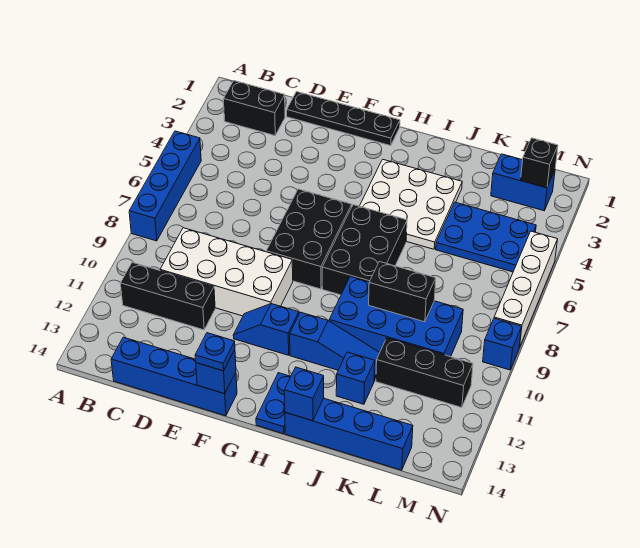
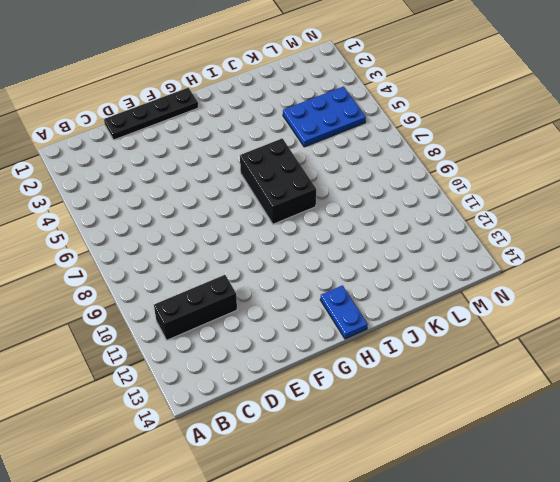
none -> blue brick A5:A8 level 1
none -> black brick B2:C2 level 1
none -> white brick C9:F10 level 1

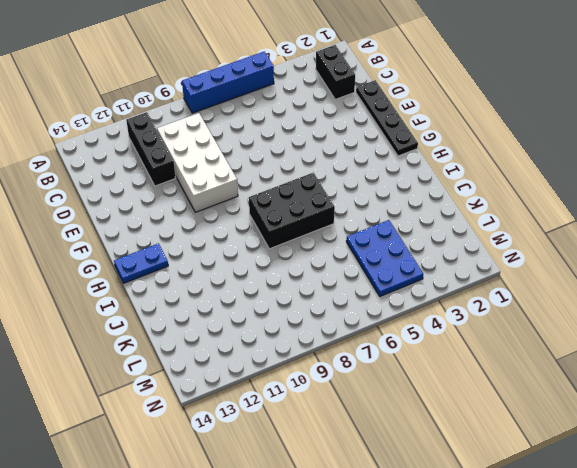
none -> blue brick C14:F14 level 1
none -> black brick F6:G8 level 1
none -> blue slope F11:G11 level 1 top G

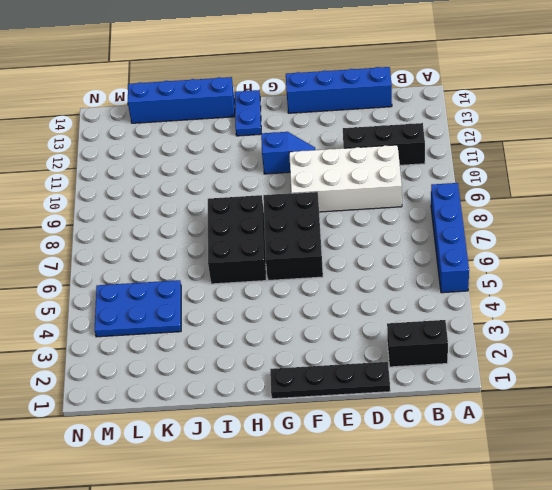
none -> white plate H3:J5 level 1
none -> blue slope H11:J11 level 1 top H
none -> blue brick I9:L10 level 1

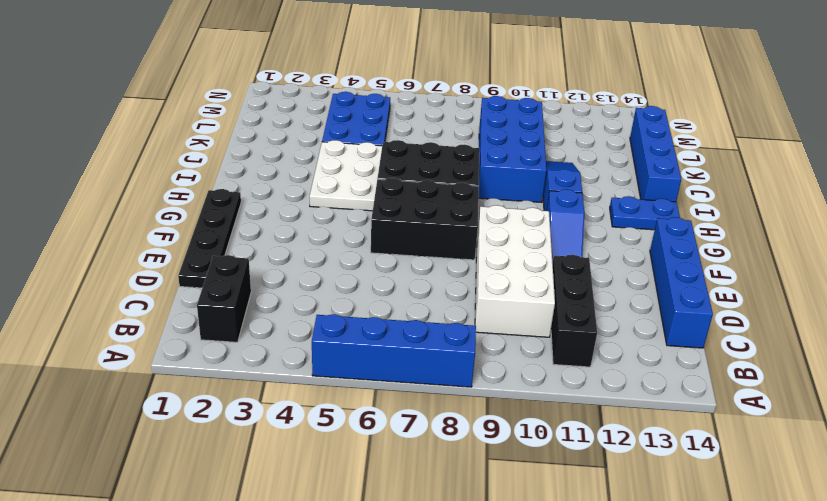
white plate H4:J5 level 1 -> white plate H3:J5 level 1
none -> blue brick J12 level 1
none -> black brick K11:M11 level 1
none -> blue brick L2:M2 level 1

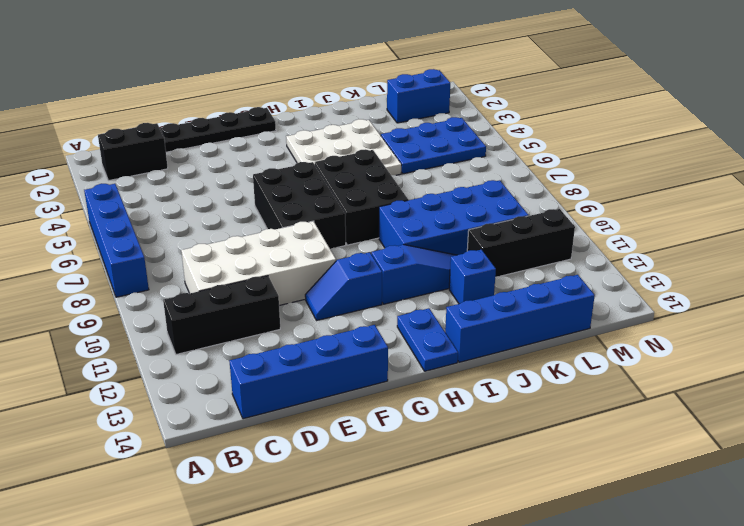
none -> white brick N5:N8 level 1
none -> blue brick N9 level 1
none -> blue brick F14 level 2

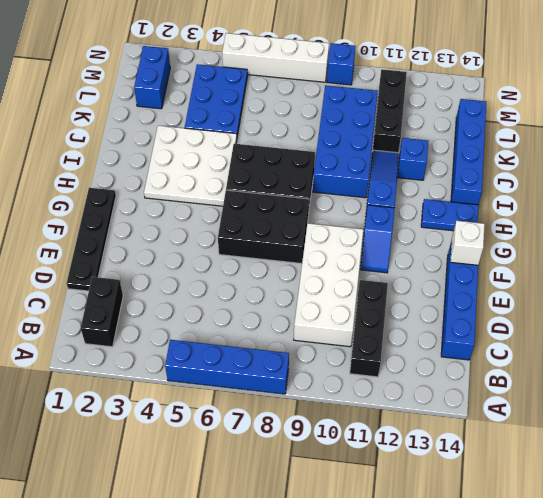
white brick F14 level 2 -> blue brick F14 level 2
none -> blue brick I14 level 2
none -> black brick J9:K9 level 2
none -> black brick M2 level 2

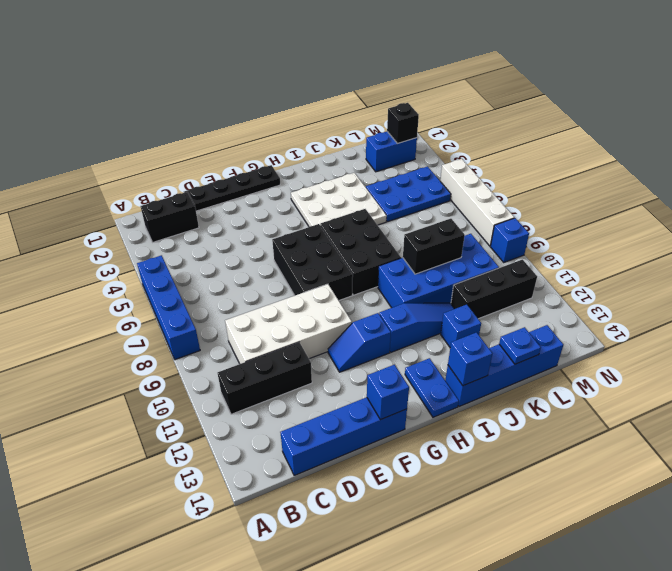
blue plate K14 level 2 -> blue plate F14 level 3

